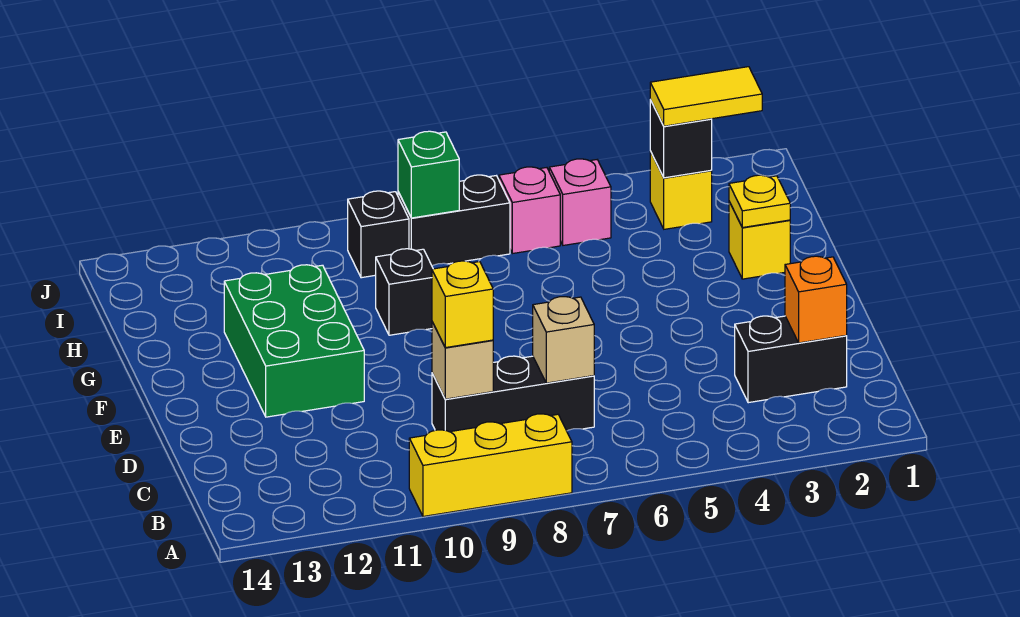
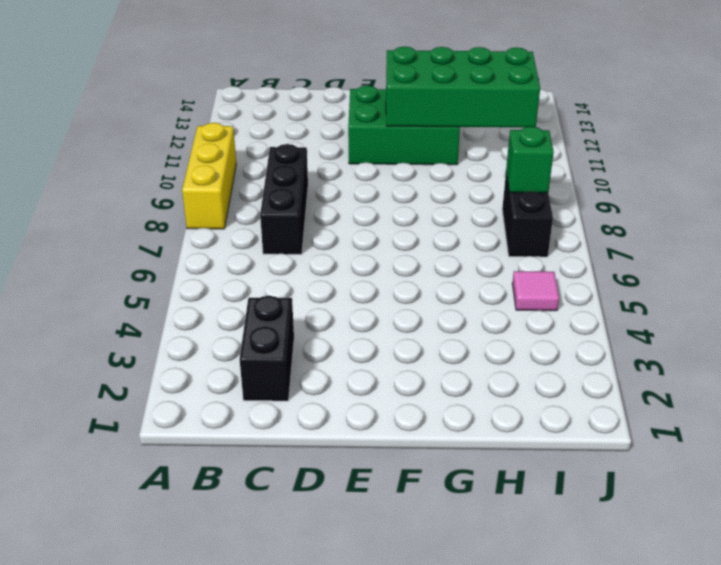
green brick F11:I12 level 2 -> none
pink tile I5 level 1 -> pink brick I5 level 1
none -> yellow brick G2 level 1
none -> black brick G9 level 1
none -> yellow brick I3 level 1

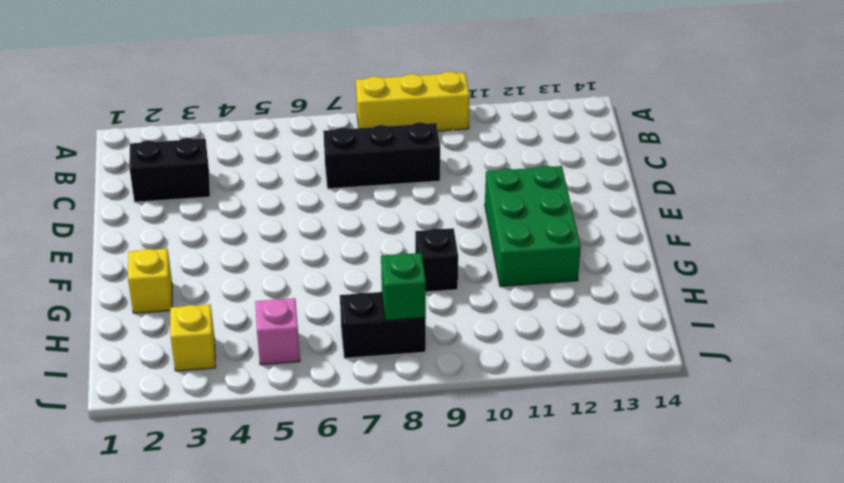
none -> pink brick I6 level 1
none -> black brick I9 level 1
none -> orange brick C2 level 2

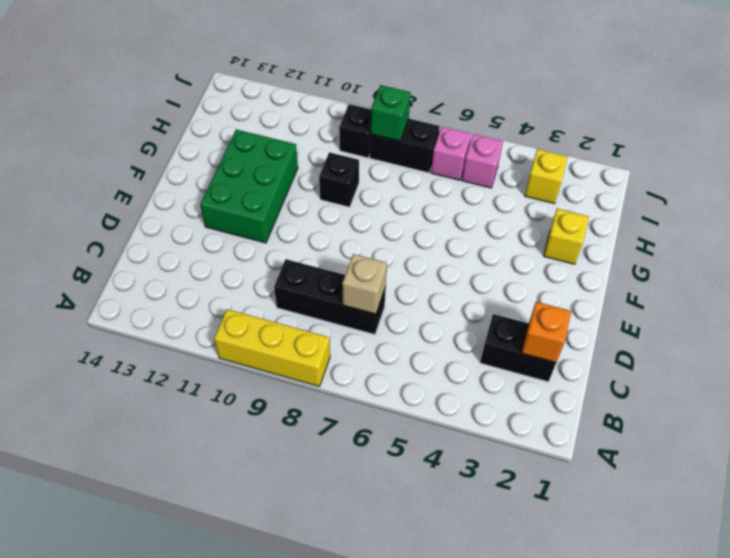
none -> tan brick C9 level 2
none -> yellow plate G2 level 2
none -> black brick I3 level 2

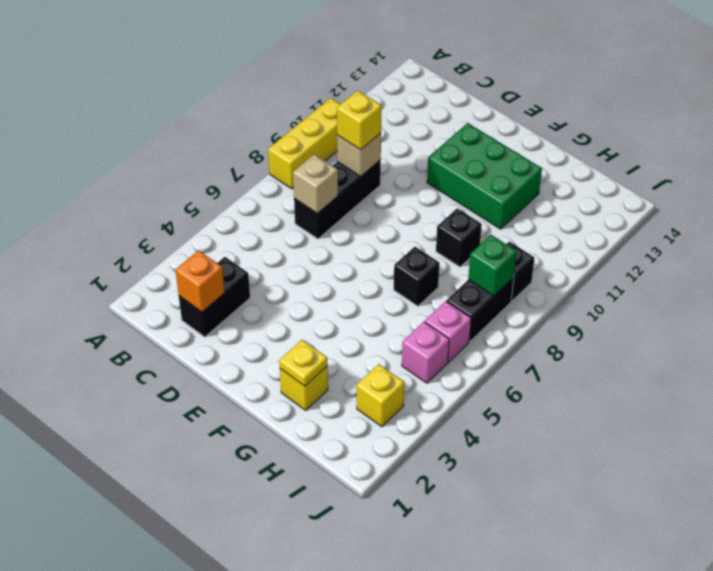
black brick G7 level 1 -> black brick I3 level 2
none -> yellow tile I2:I3 level 3

